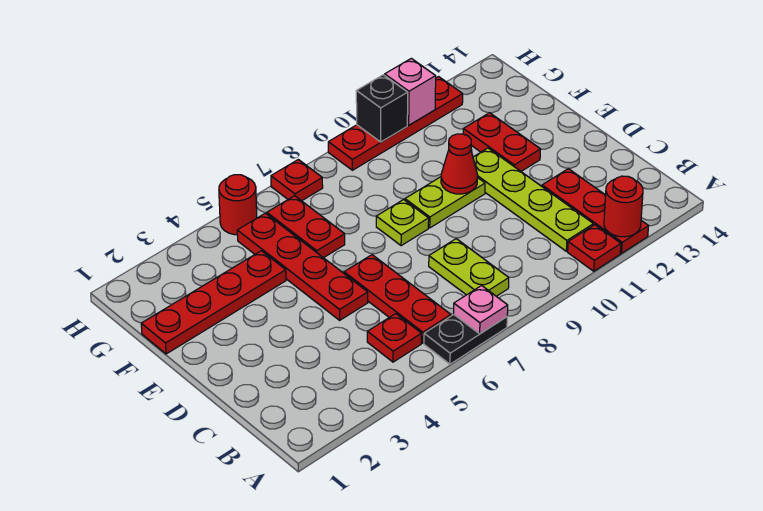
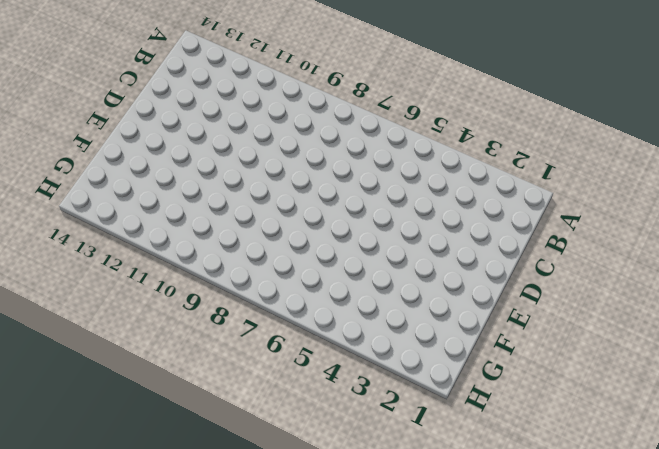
none -> black plate A6:A7 level 1
none -> red plate A11 level 1
none -> red plate A12:C12 level 1

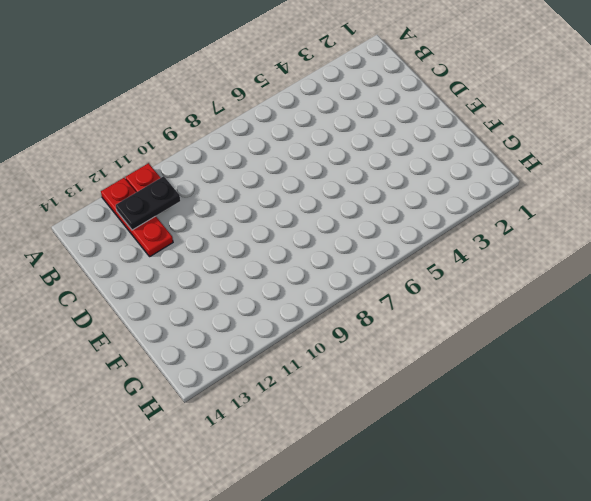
black plate B11:B12 level 2 -> black plate A6:A7 level 1
none -> red plate B5 level 1
none -> red plate B6:D6 level 1
none -> lime plate B8:C8 level 1

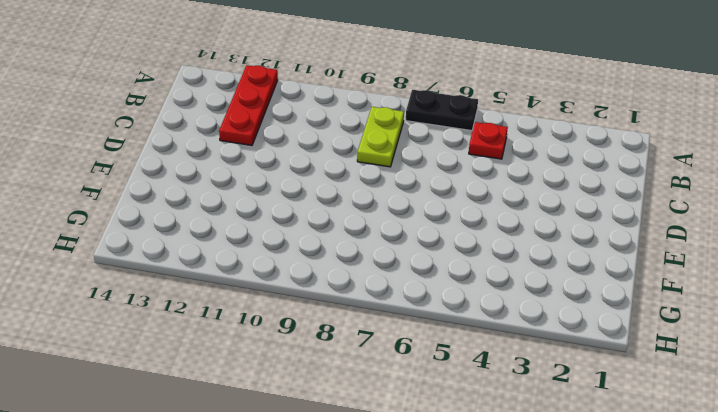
none -> red plate A11 level 1
none -> red plate B6:D6 level 1
none -> lime plate B11:E11 level 1

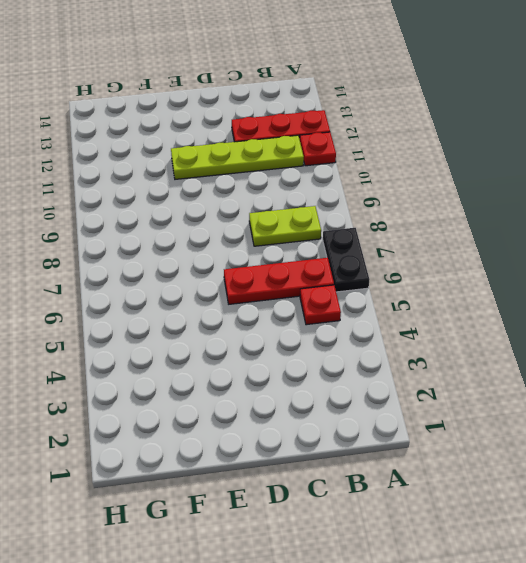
none -> red plate D5:G5 level 1
none -> lime plate E8 level 1
none -> lime plate E9:E10 level 1

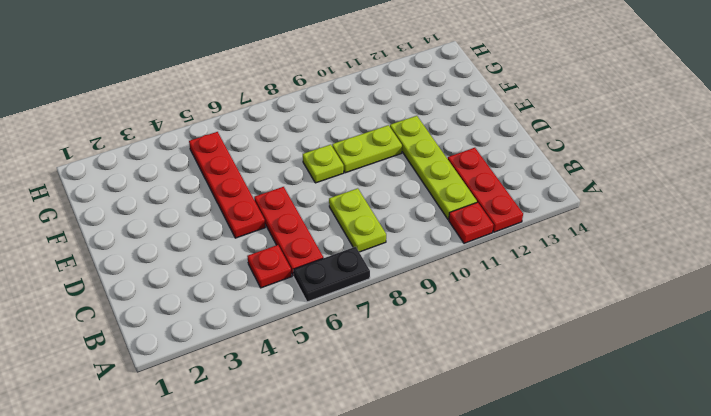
none -> red plate E12:F12 level 1
none -> red plate F1:F4 level 1
none -> red plate F6:G6 level 1

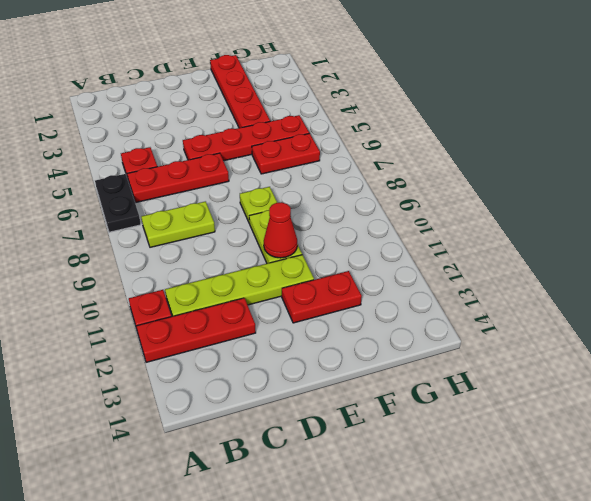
none -> red round brick H5 level 1
none -> red plate H7 level 1
none -> red plate H9:H12 level 1

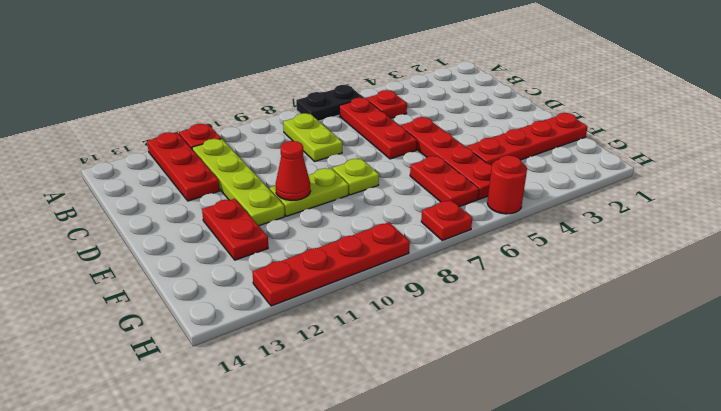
none -> pink plate A7 level 2
none -> red round brick A12 level 2
none -> black brick H10 level 2

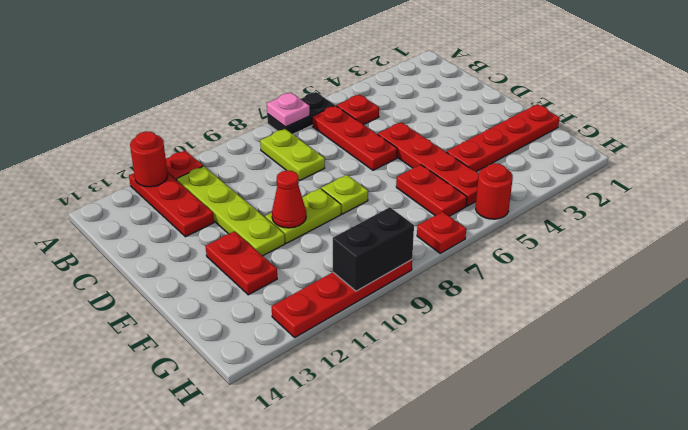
black brick H9:H10 level 2 -> black brick H10 level 2
none -> pink brick H11 level 2

